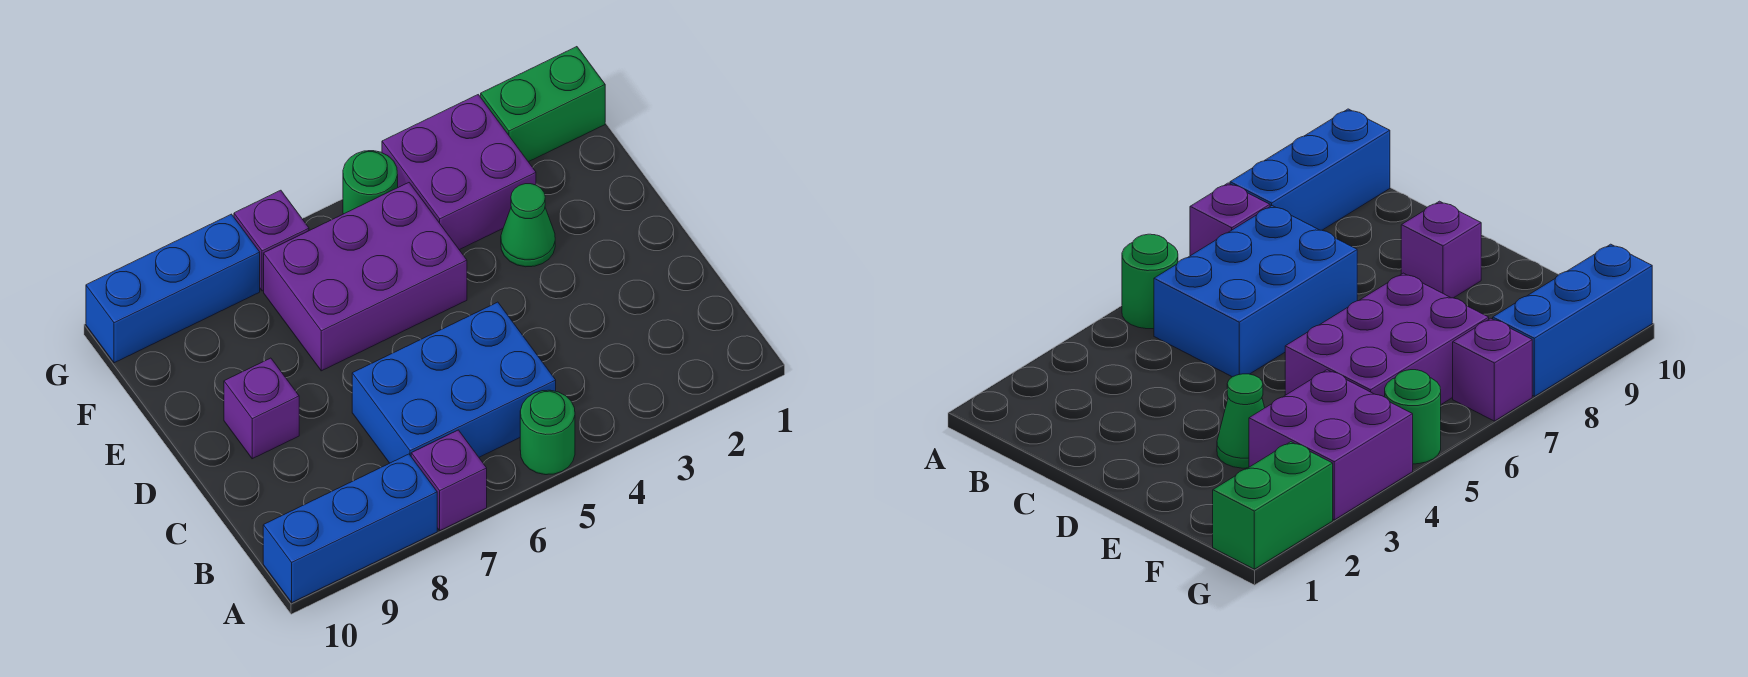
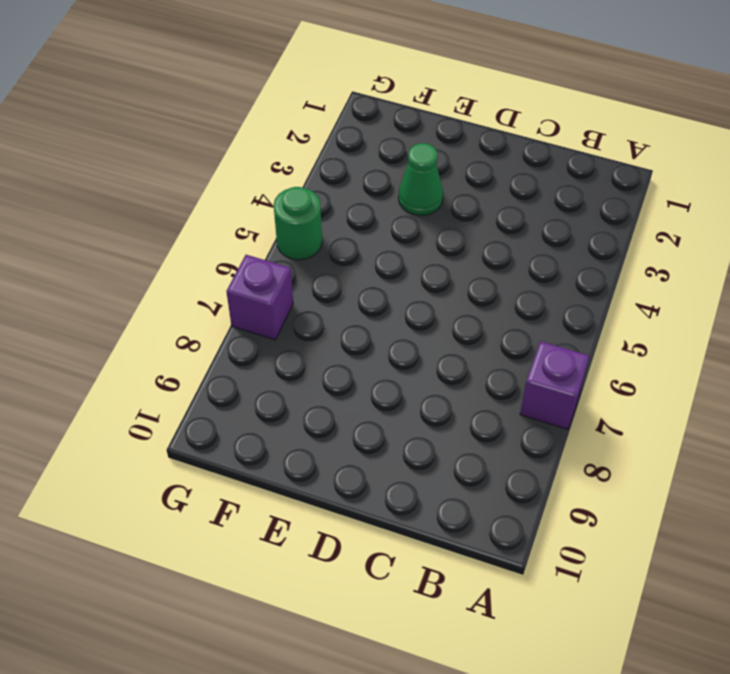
none -> green round brick A5 level 1
none -> blue brick A8:A10 level 1
none -> blue brick B5:C7 level 1

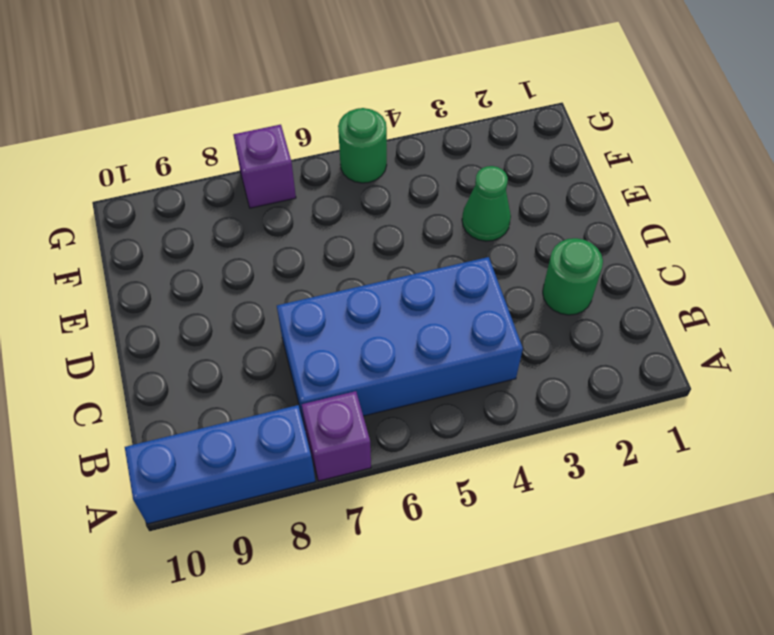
blue brick B4:C7 level 1 -> blue brick B5:C7 level 1
green round brick C2 level 1 -> green round brick A5 level 1
none -> purple brick D9 level 1
none -> purple brick E5:F7 level 1
none -> purple brick F3:G4 level 1

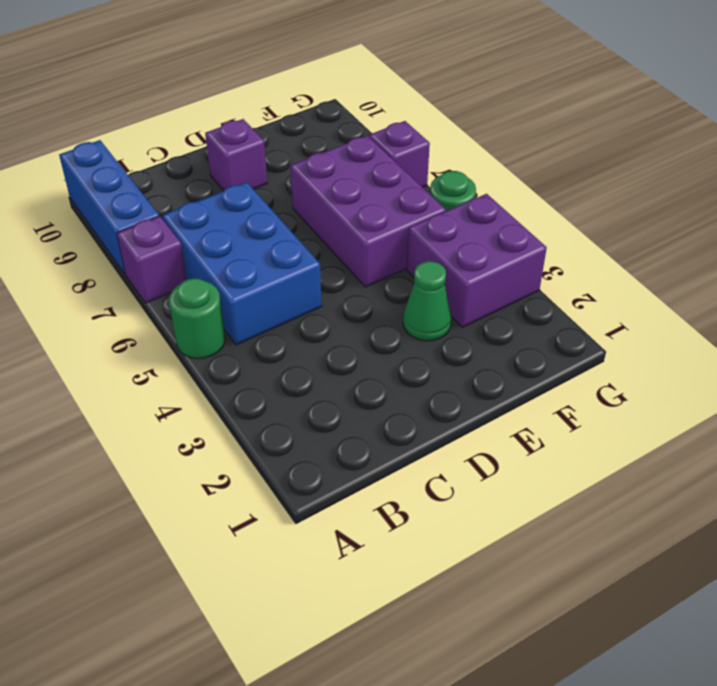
none -> green brick G1:G2 level 1
none -> blue brick G8:G10 level 1

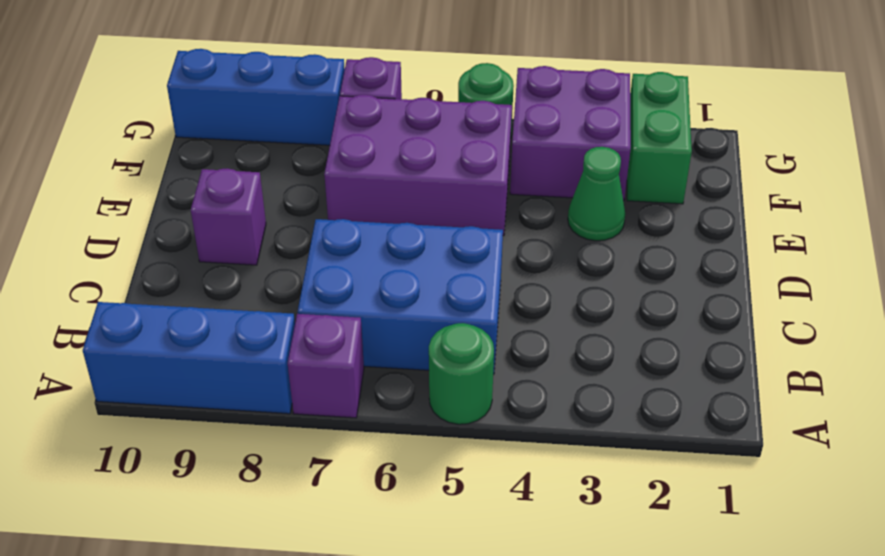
green brick F2:G2 level 1 -> green brick G1:G2 level 1

